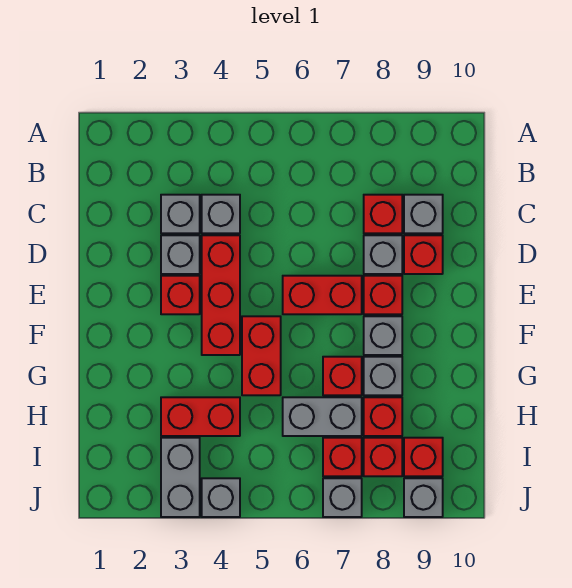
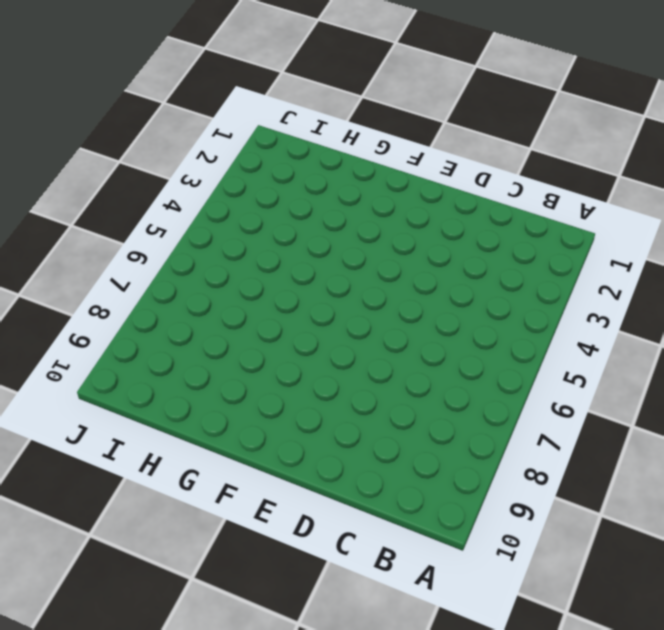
none -> grey brick C3 level 1
none -> grey brick C4 level 1
none -> red brick C8 level 1

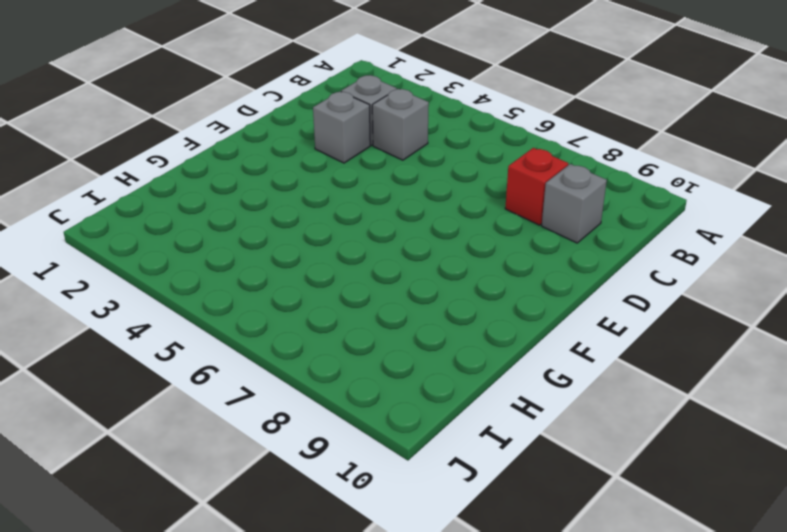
none -> red brick D4:F4 level 1
none -> grey brick D8 level 1
none -> red brick D9 level 1

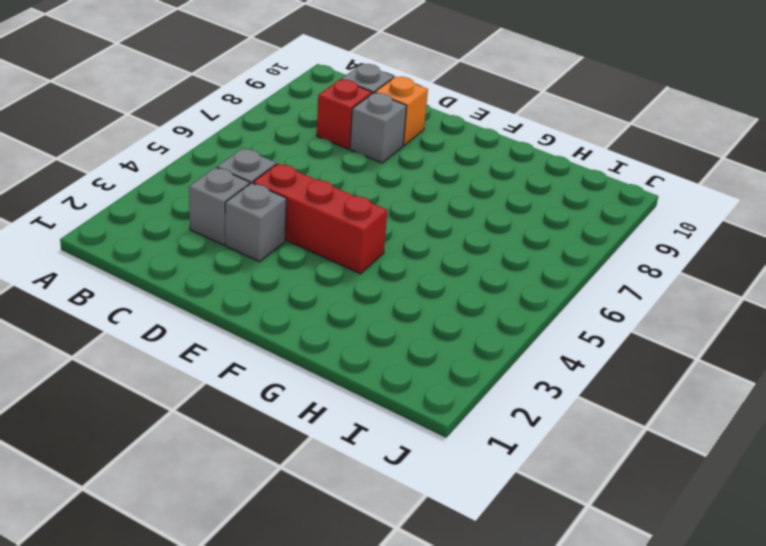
orange brick D9 level 1 -> red brick D9 level 1
none -> red brick E3 level 1
none -> red brick E6:E7 level 1
none -> red brick E8 level 1

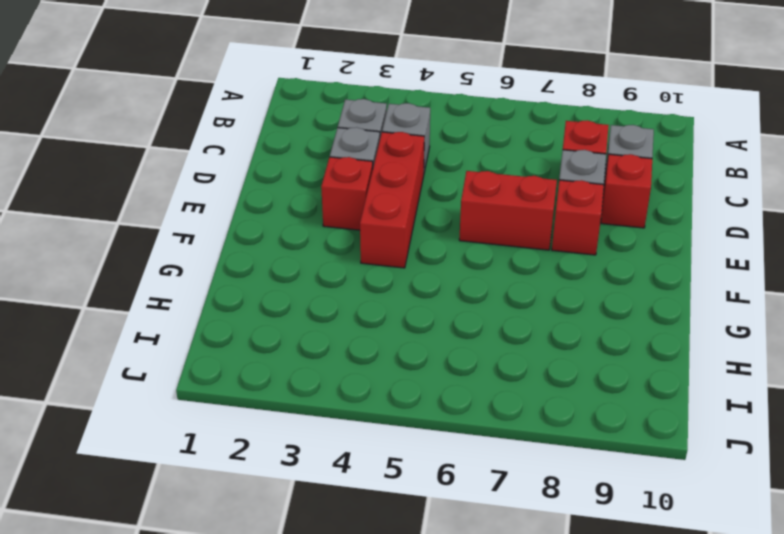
none -> red brick F5:G5 level 1
none -> grey brick F8 level 1
none -> red brick G7 level 1

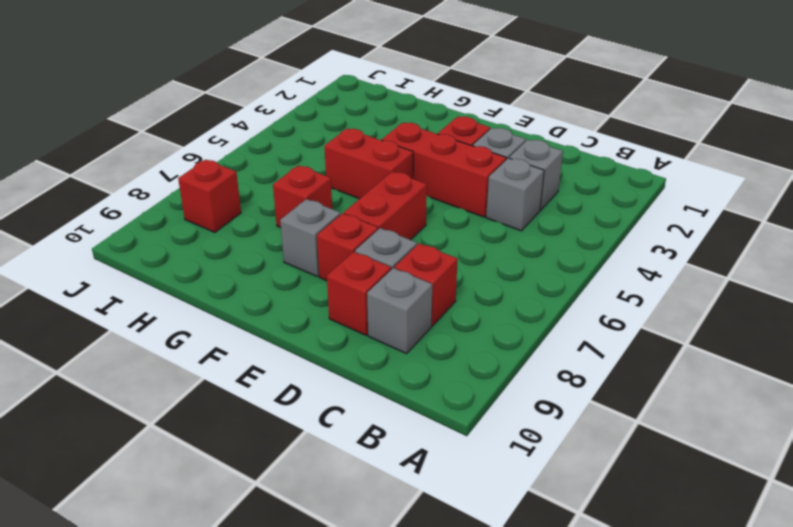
none -> grey brick G8 level 1
none -> red brick H3:H4 level 1
none -> grey brick H6:H7 level 1

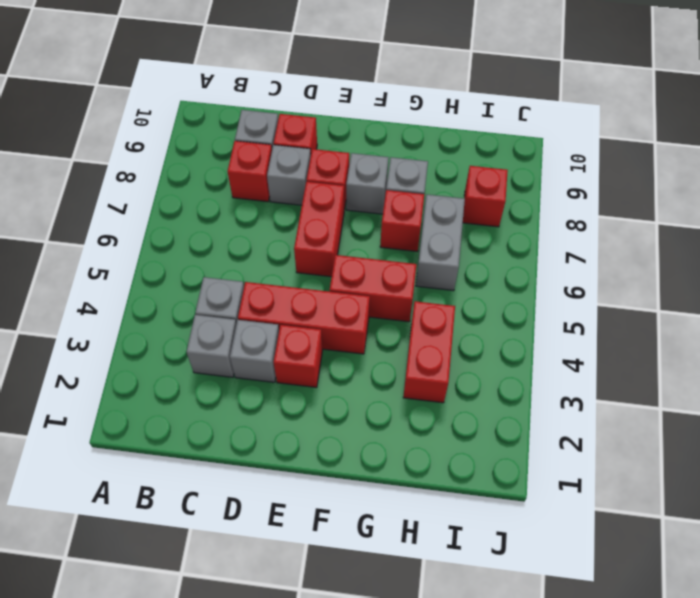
none -> red brick H8 level 1
none -> grey brick I3:J3 level 1
none -> red brick I7 level 1

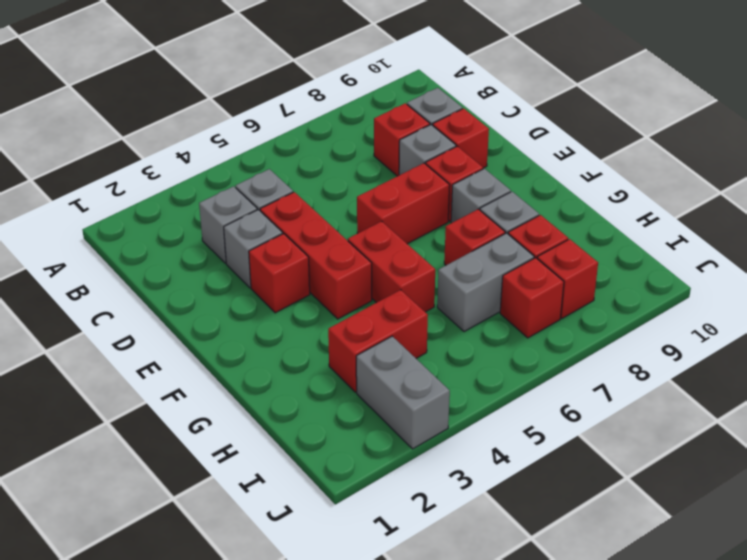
none -> red brick I9 level 1
none -> grey brick J4 level 1
none -> grey brick J7 level 1

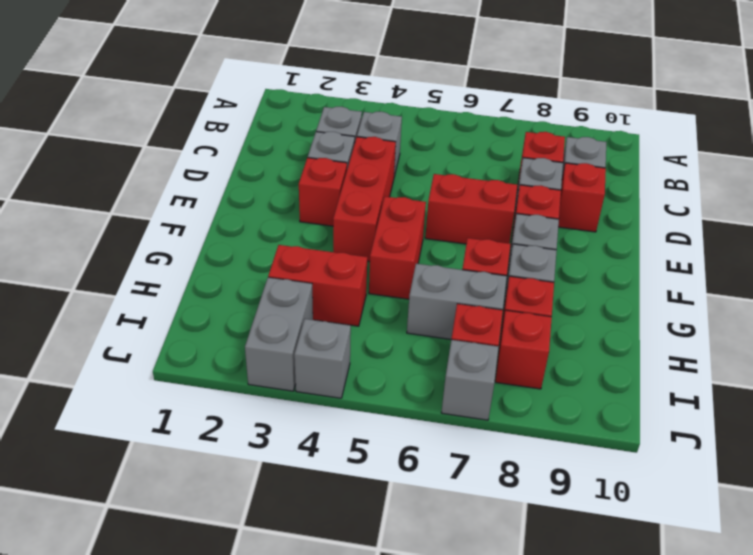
none -> red brick I9 level 1
none -> grey brick J9 level 1

